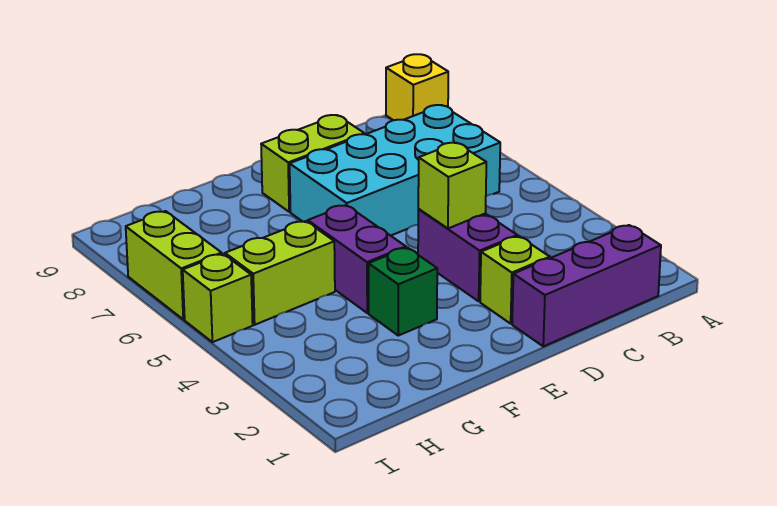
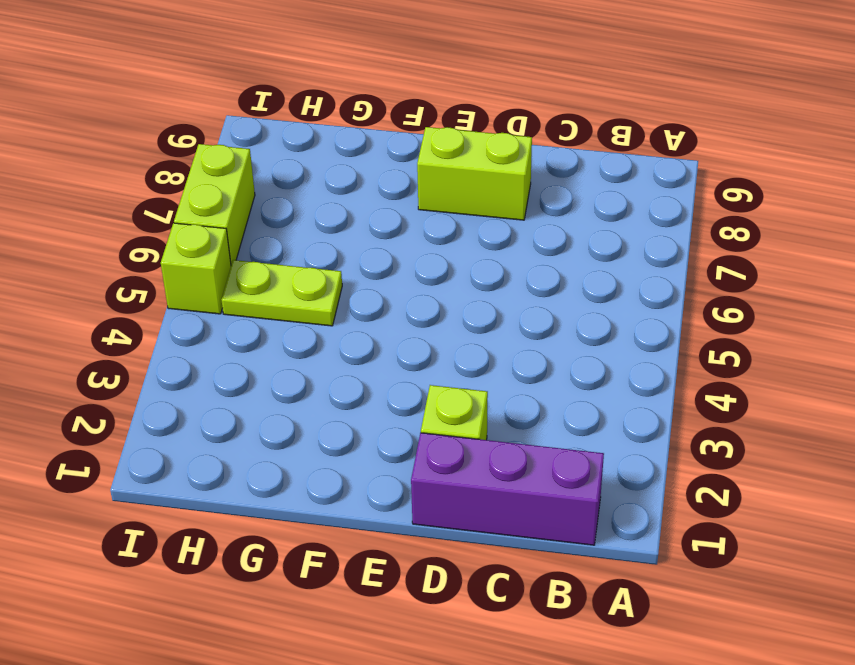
lime plate G5:H5 level 1 -> lime brick G5:H5 level 1
none -> yellow brick A9 level 1
none -> cyan brick B6:E7 level 1
none -> purple brick D3:D4 level 1

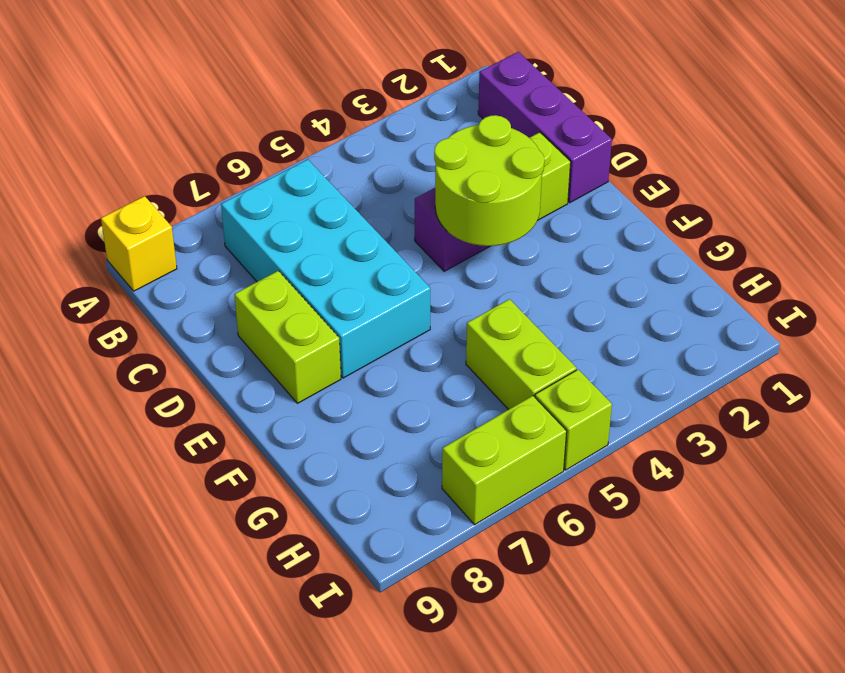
lime round brick D3:E4 level 2 -> lime brick D4 level 2
none -> green brick F3 level 1
none -> purple brick F4:F5 level 1

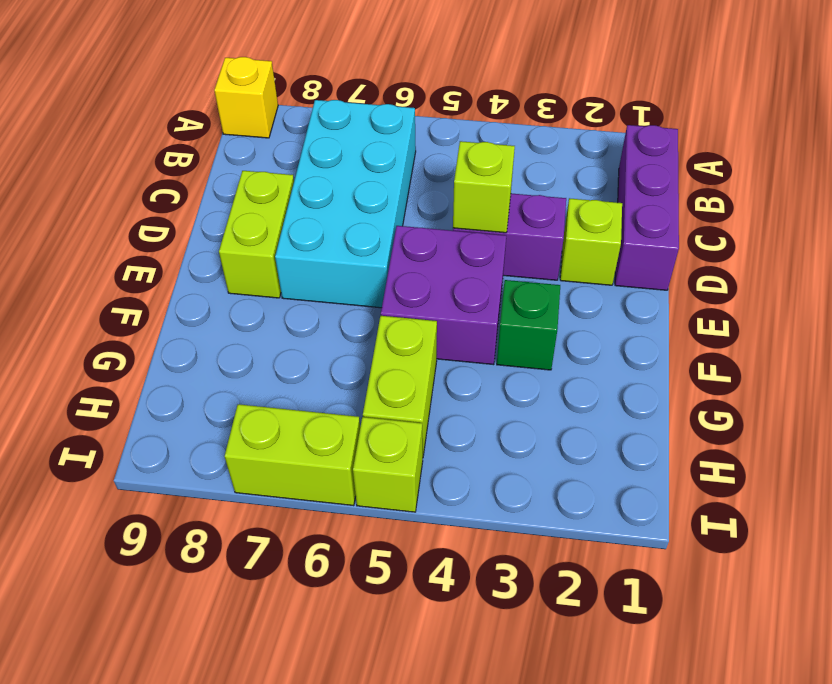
purple brick E4:F5 level 1 -> purple brick F4:F5 level 1

